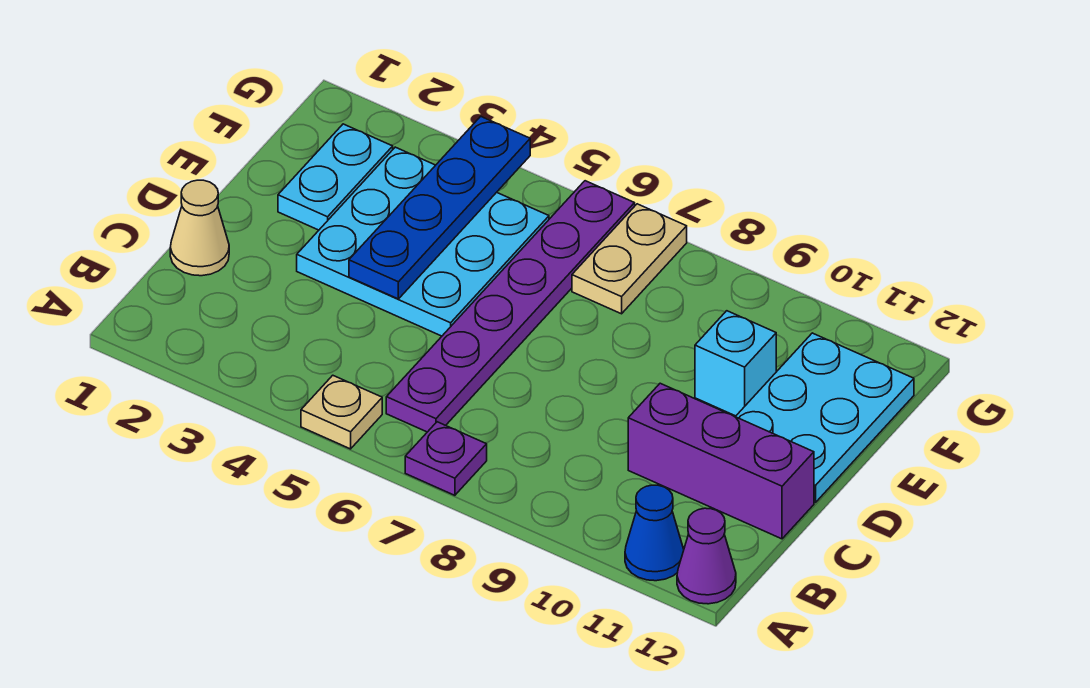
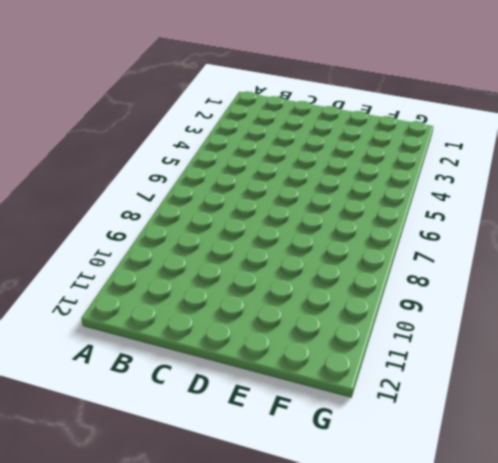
none -> tan plate A5 level 1
none -> purple plate A7 level 1
none -> blue cone A11 level 1

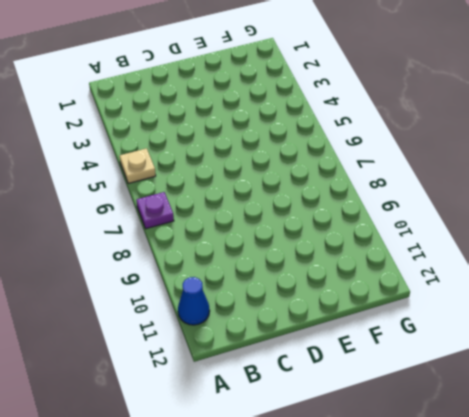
none -> purple cone A12 level 1
none -> purple plate B6:G6 level 1
none -> tan cone C1 level 1

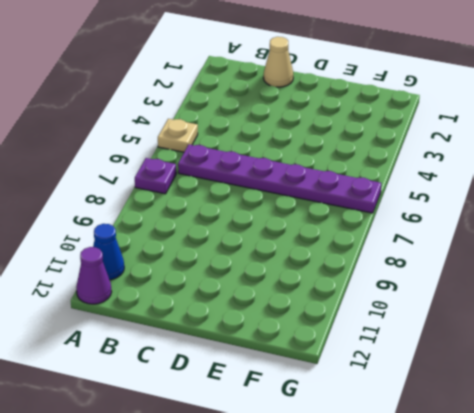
none -> purple brick C10:C12 level 1
none -> cyan plate D3:F5 level 1
none -> cyan plate D11:F12 level 1

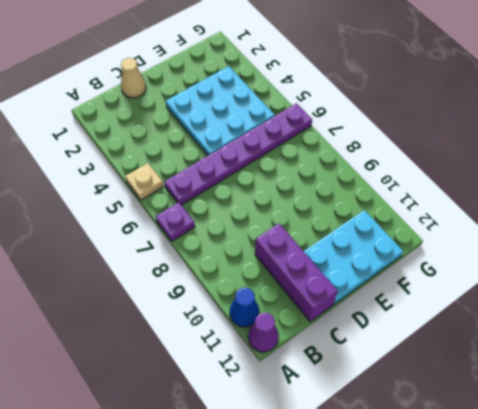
none -> cyan plate E2:F2 level 1
none -> cyan brick E10 level 1
none -> tan plate F7:G7 level 1

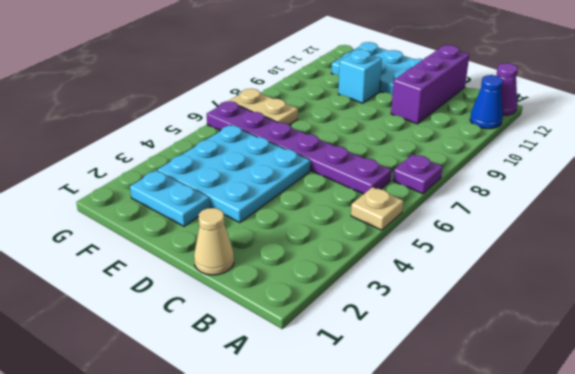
none -> blue plate D4:G4 level 2

